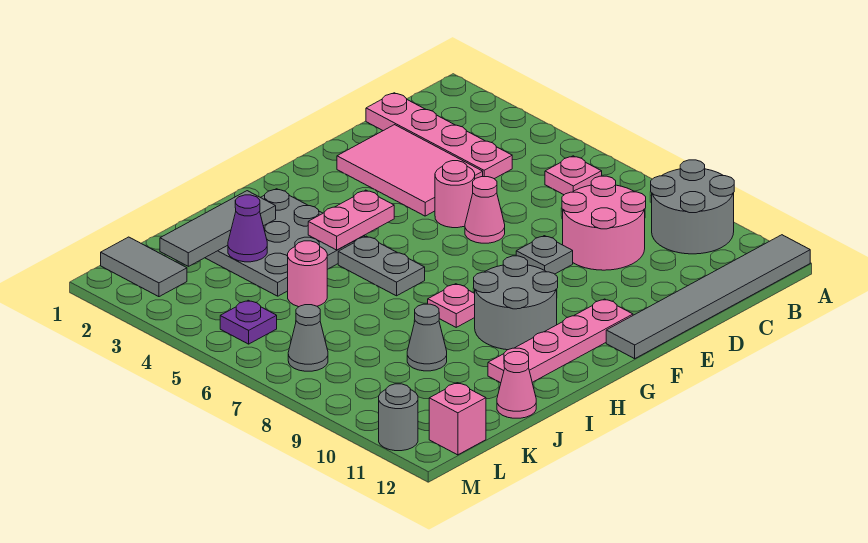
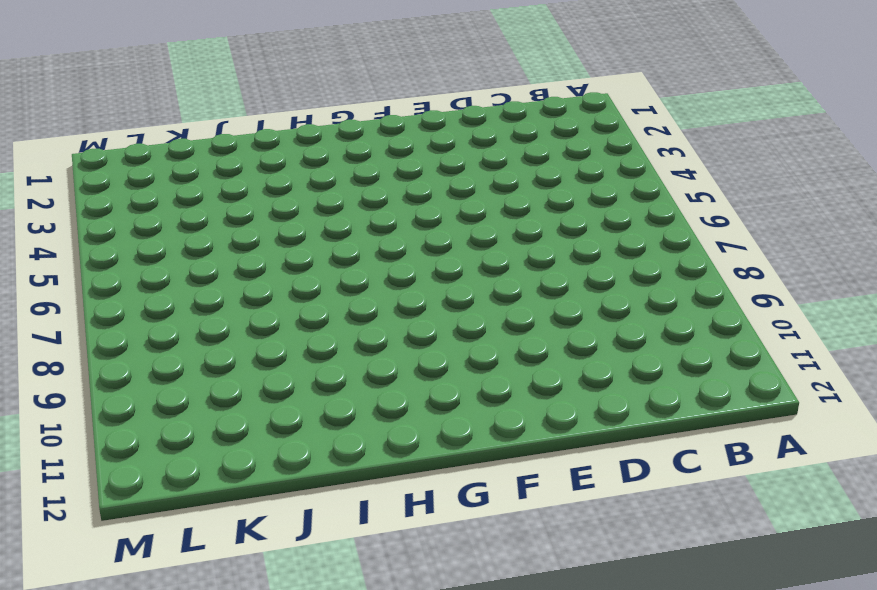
none -> grey round brick A9:B10 level 1
none -> grey tile A12:F12 level 1
none -> pink plate B6 level 1

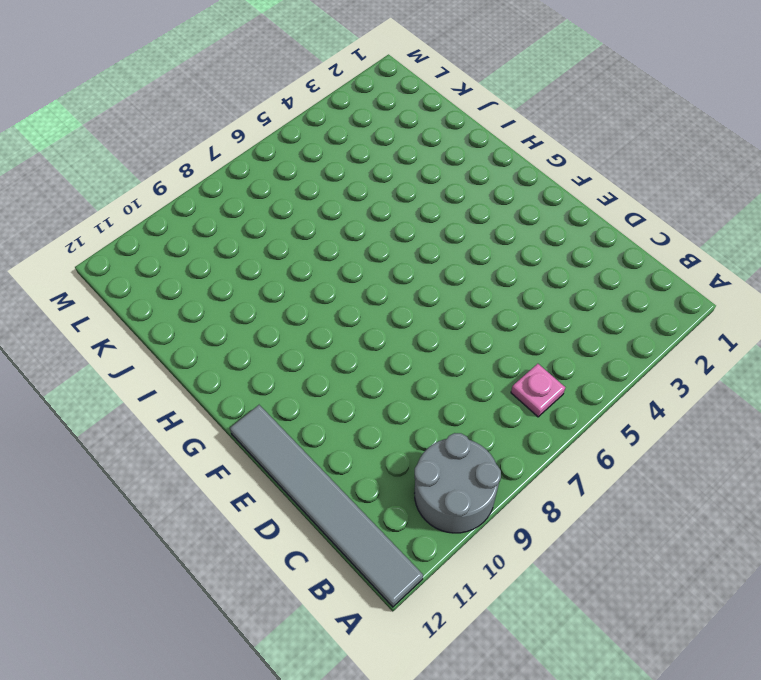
none -> pink plate C1:C4 level 1
none -> pink round brick C8:D9 level 1
none -> pink tile D2:E4 level 1

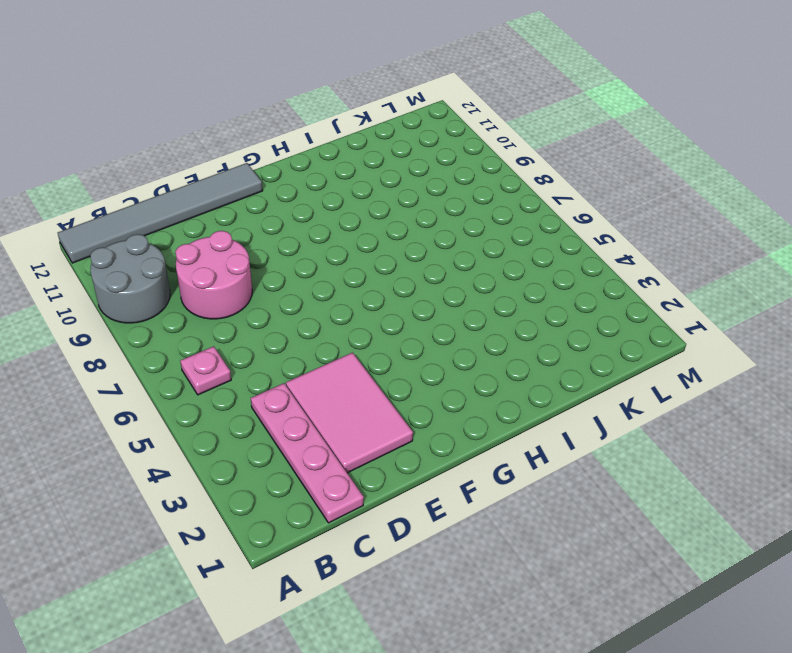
none -> pink round brick E5 level 1
none -> pink cone E6 level 1
none -> grey plate E8 level 1

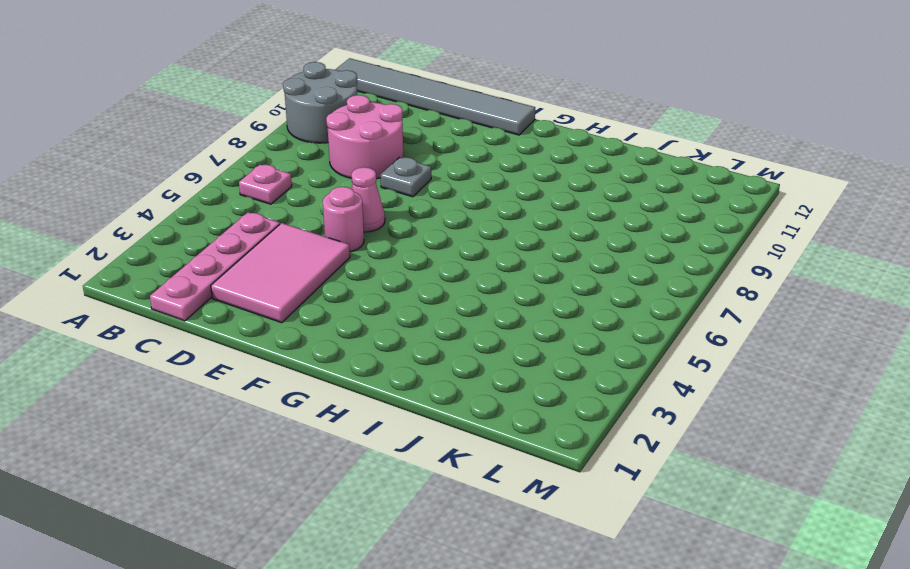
none -> pink plate F11:I11 level 1
none -> grey round brick G9:H10 level 1
none -> grey plate H2:J4 level 1

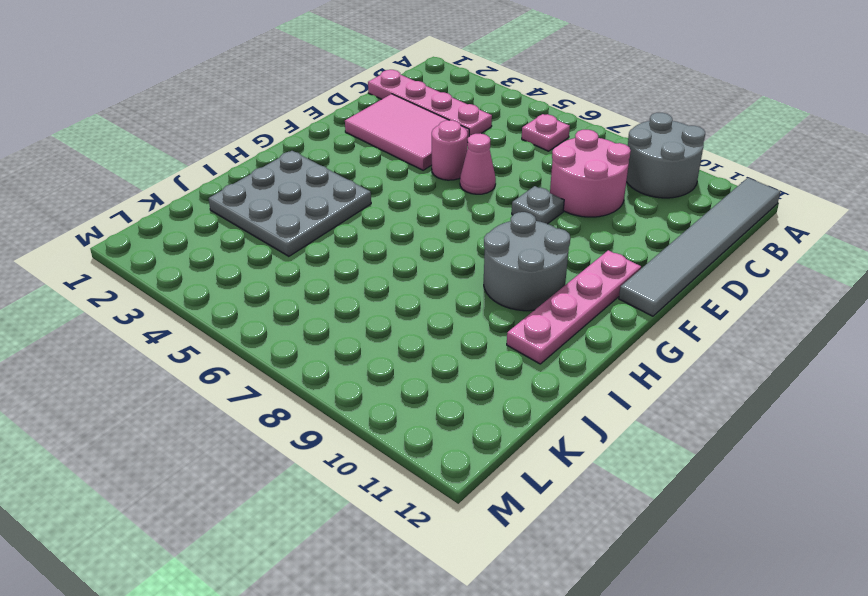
none -> grey plate H5:H6 level 1
none -> pink plate H8 level 1
none -> pink round brick J5 level 1

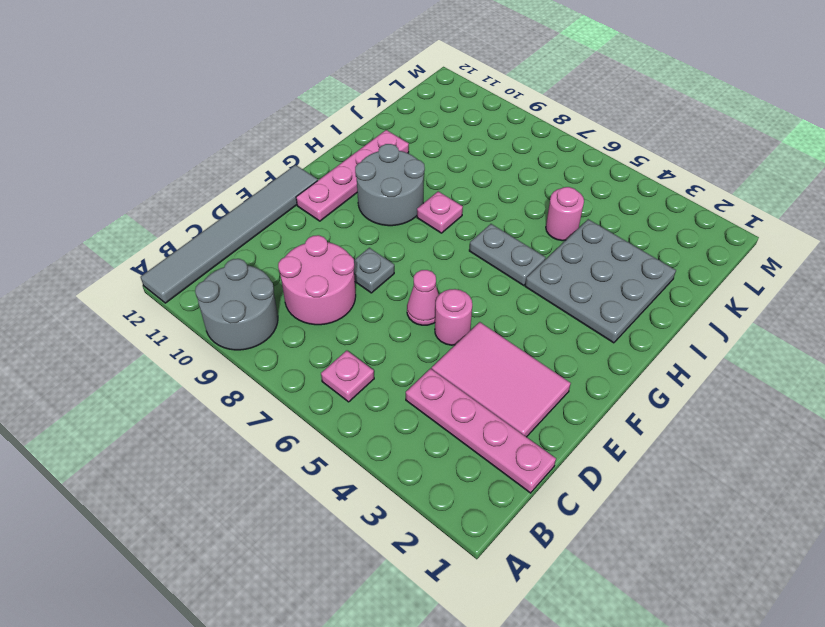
none -> grey cone J9 level 1
none -> pink cone J12 level 1
none -> grey tile L1:L2 level 1

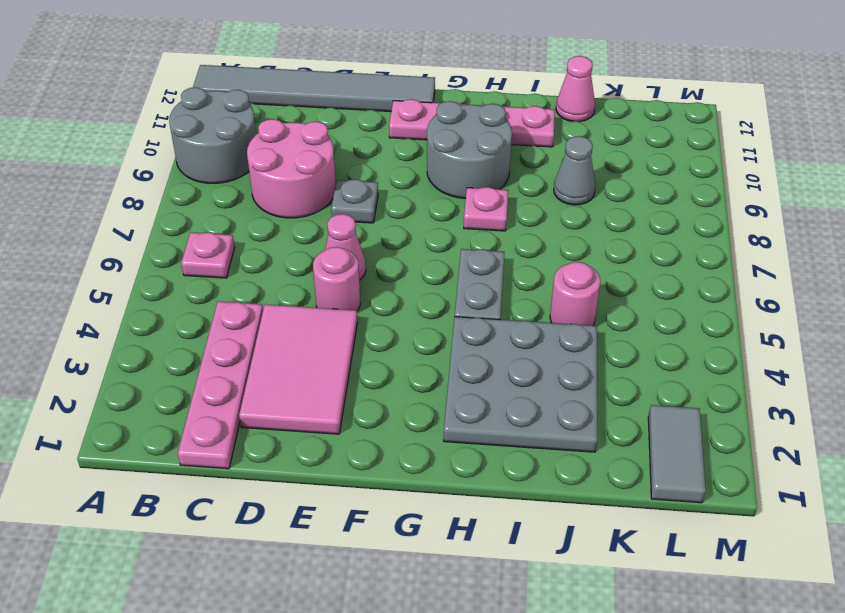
none -> purple plate L5 level 1
none -> grey cone L7 level 1
none -> pink brick L12 level 1

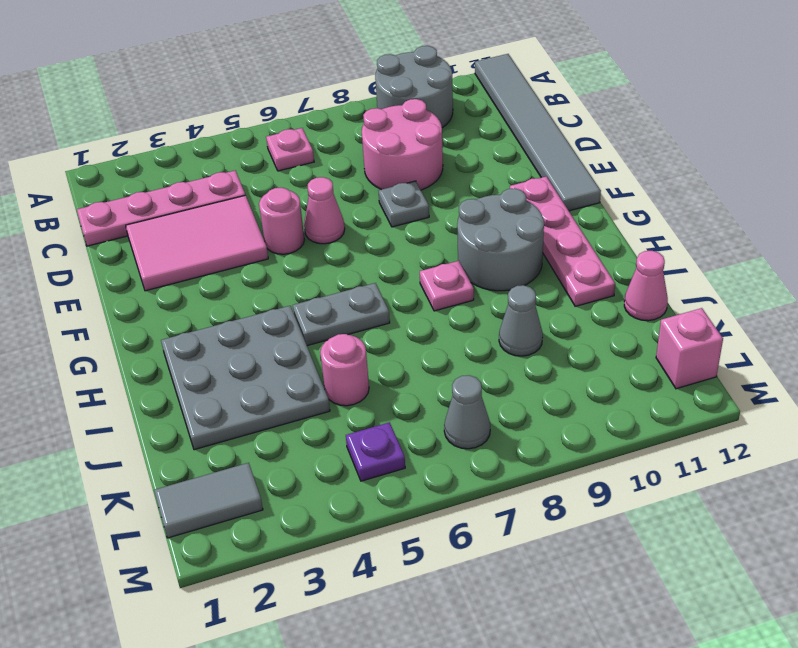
none -> grey round brick M11 level 1
none -> pink plate G4:H4 level 2
none -> grey tile I2:K2 level 2

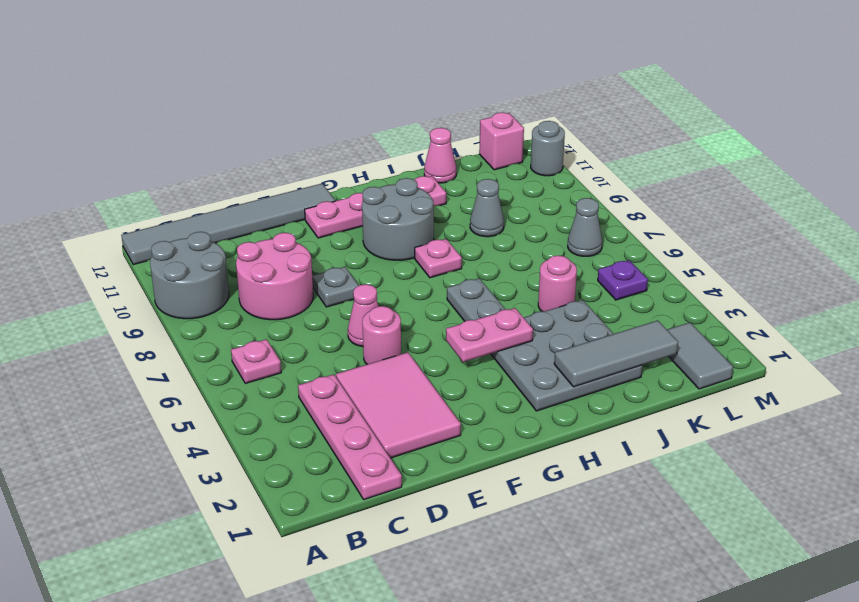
none -> purple cone J3 level 2

